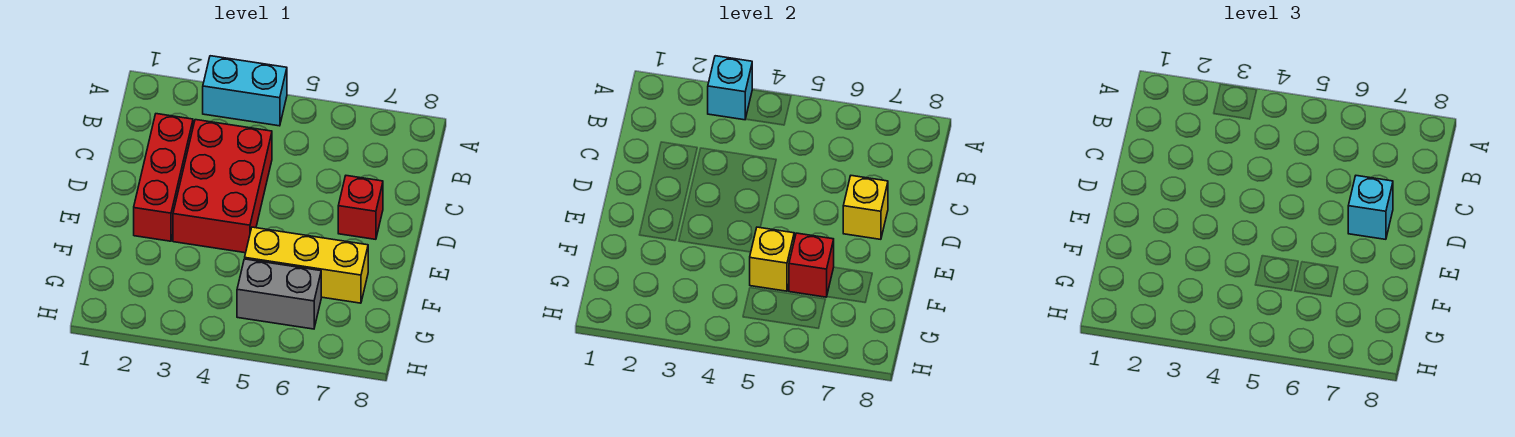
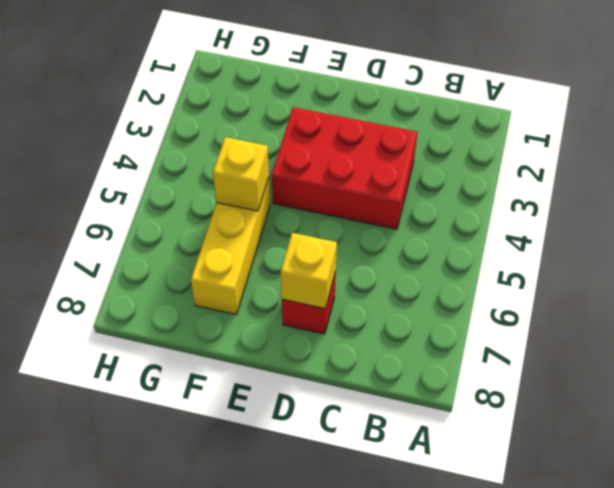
none -> cyan brick A3:A4 level 1
none -> red brick C2:E2 level 1

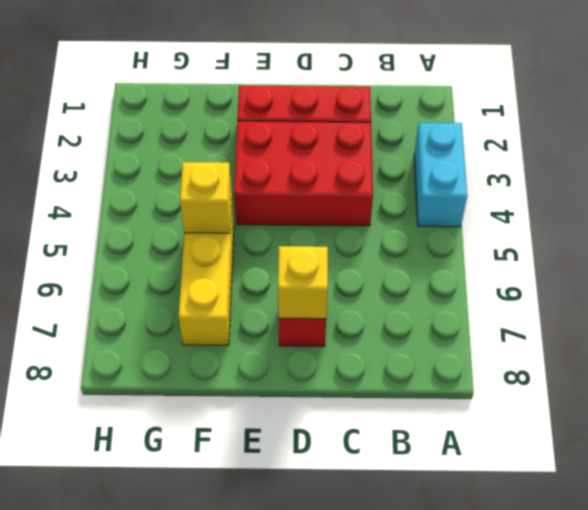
none -> grey brick G5:G6 level 1
none -> cyan brick A3 level 2

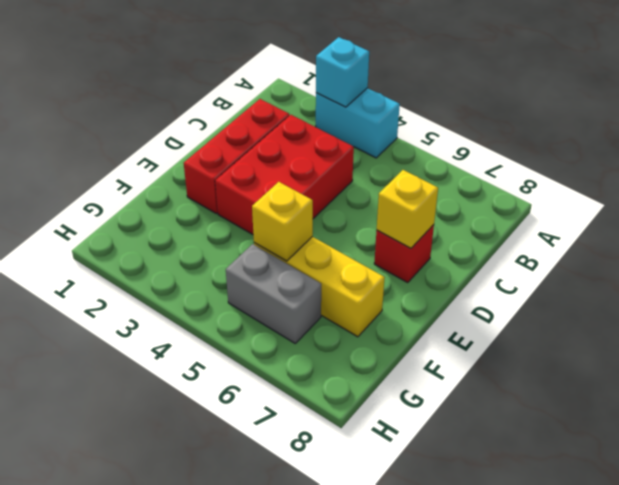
none -> red brick F6 level 2
none -> cyan brick D7 level 3

